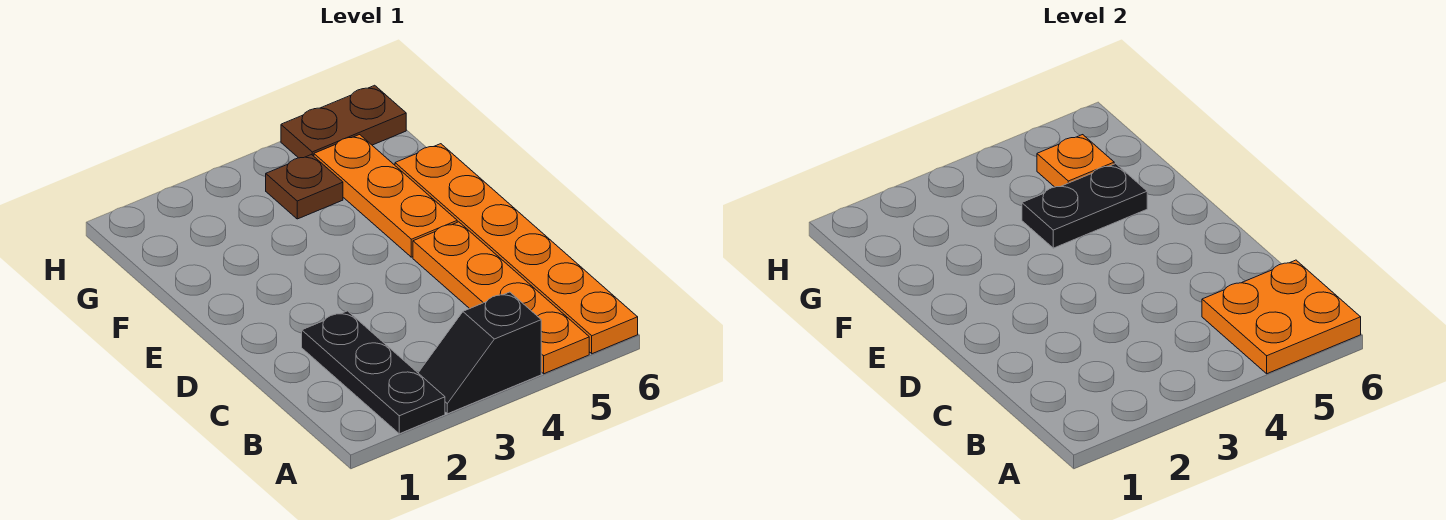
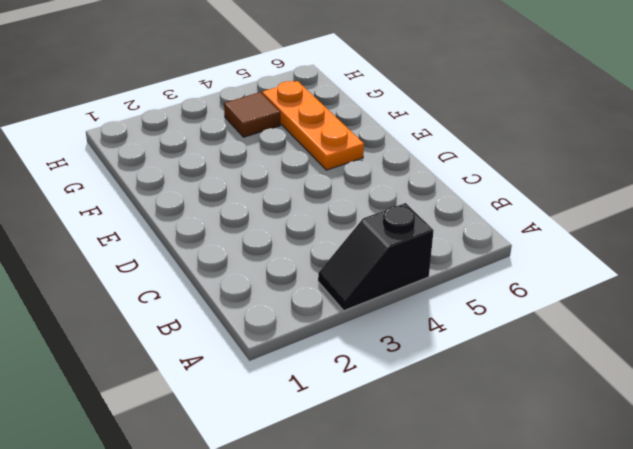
brown tile G4 level 1 -> brown plate G4 level 1
none -> black plate A2:C2 level 1
none -> orange plate A5:D5 level 1

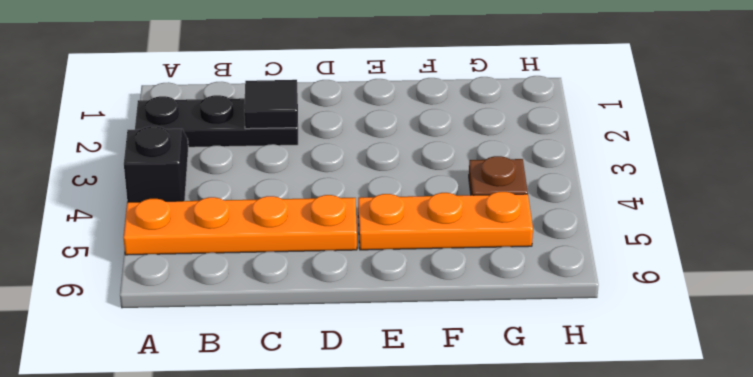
black tile C2 level 2 -> none
none -> orange plate A6:F6 level 1
none -> brown plate H5:H6 level 1

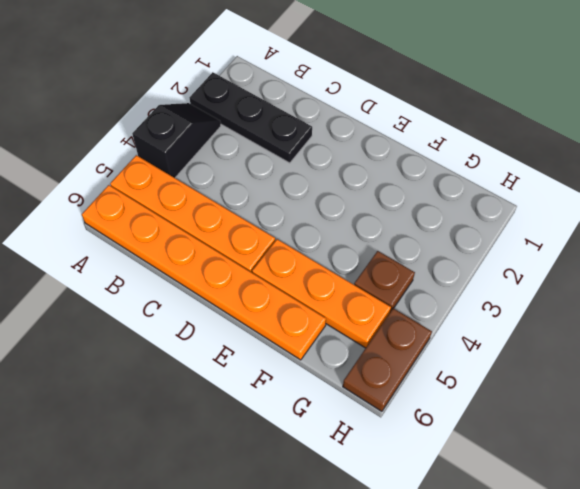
none -> orange plate A5:B6 level 2
none -> black plate F4:F5 level 2

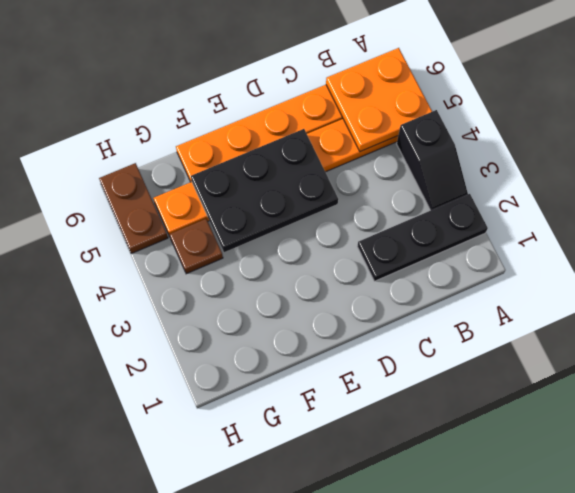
black plate D4:F5 level 2 -> black plate F4:F5 level 2
none -> orange plate G5 level 2

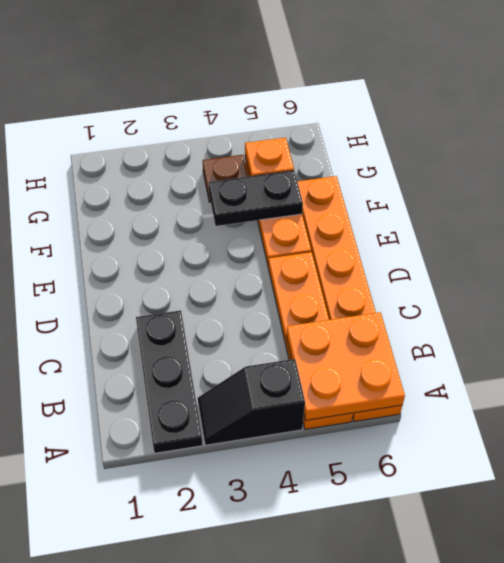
none -> brown plate H5:H6 level 1

